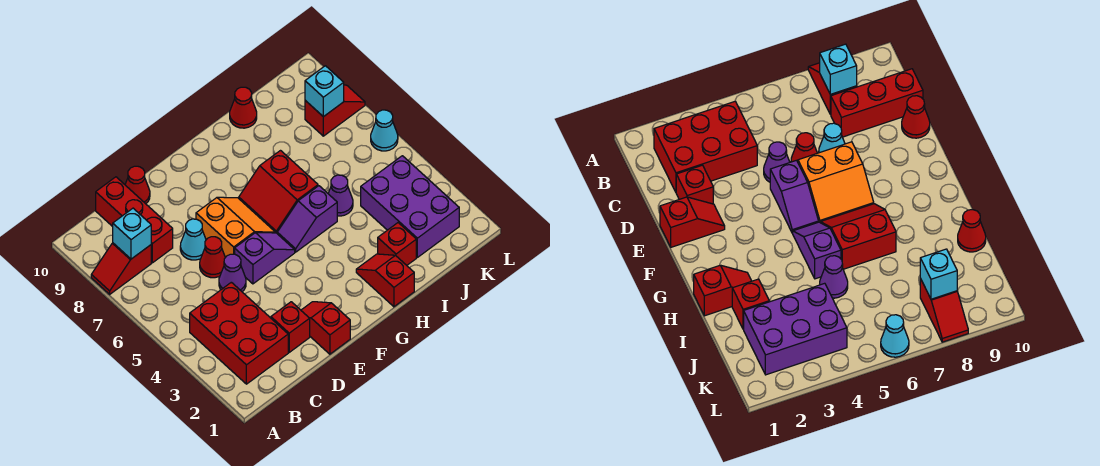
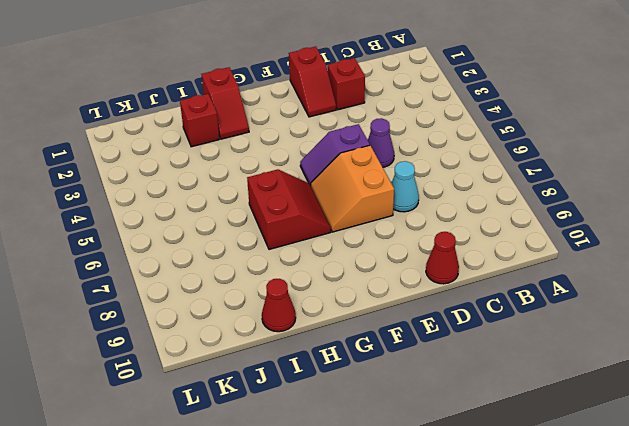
none -> red slope A8:B8 level 1 top B
none -> red brick B2:C4 level 1
none -> red brick C8:C10 level 1

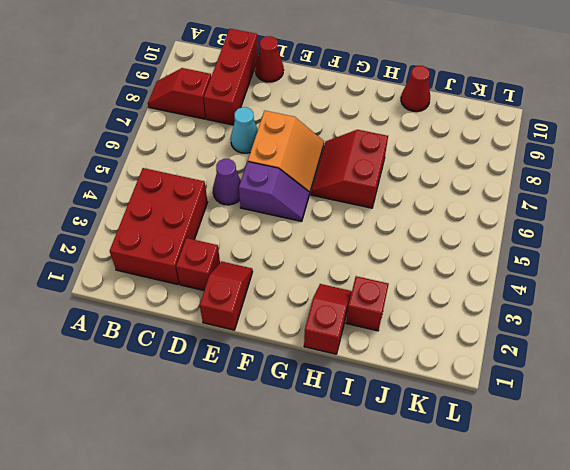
none -> red cone D6 level 1
none -> purple slope G5:H5 level 1 top H
none -> purple cone I5 level 1

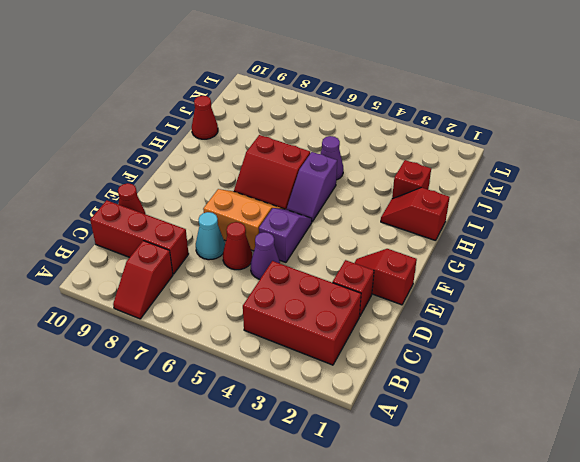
none -> purple brick J2:K4 level 1
none -> red slope K8:L8 level 1 top K
none -> cyan cone L6 level 1

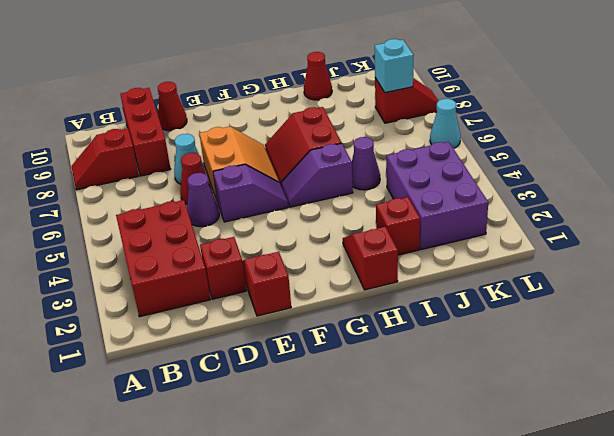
none -> cyan brick B8 level 2

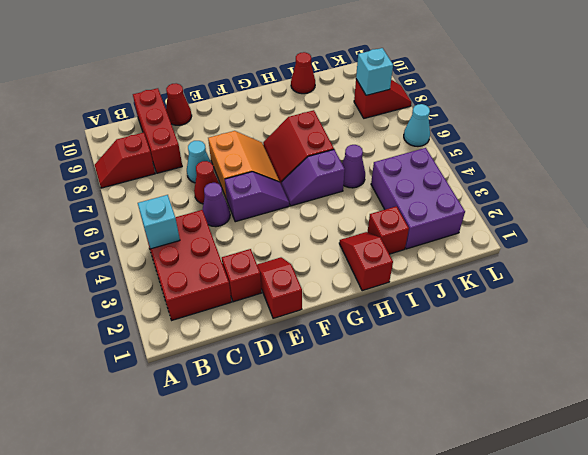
cyan brick B4 level 2 -> cyan brick B8 level 2

